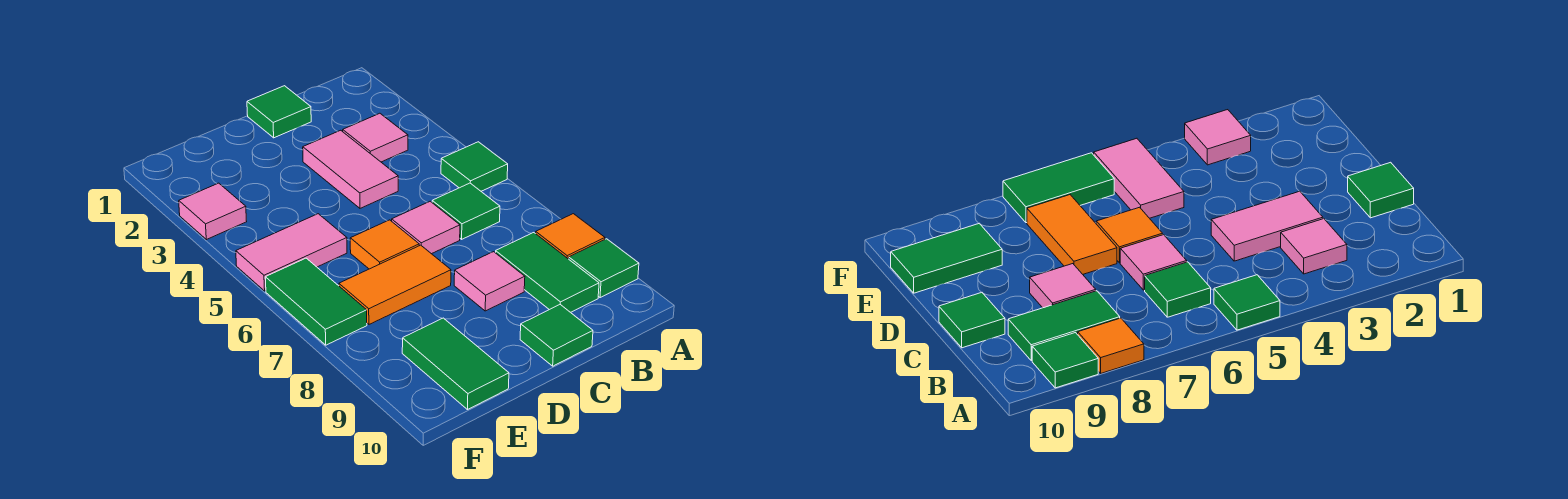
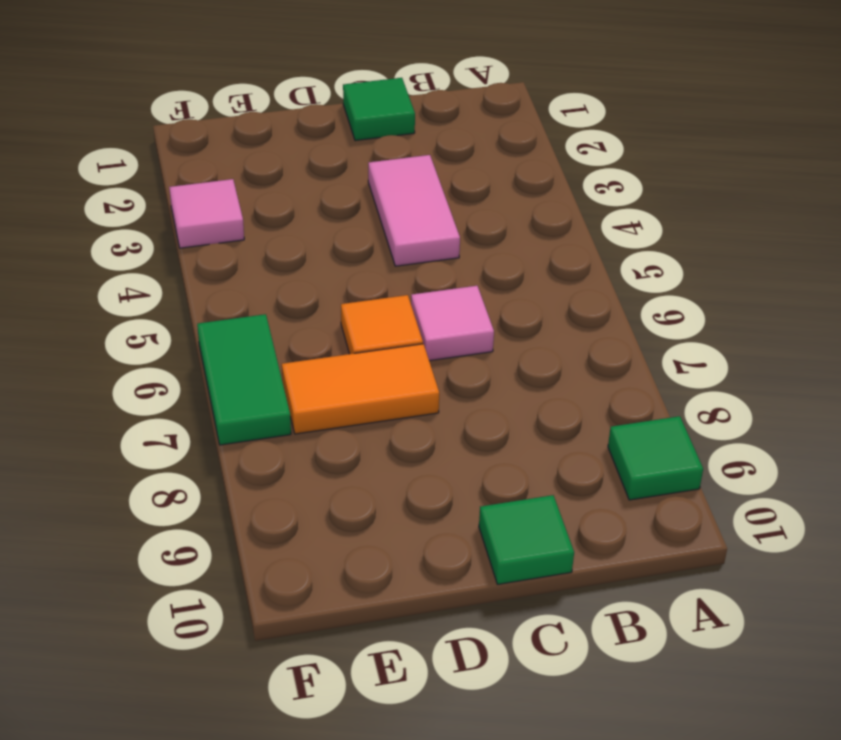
none -> green tile A5 level 1
none -> orange tile A8 level 1
none -> pink tile B3 level 1

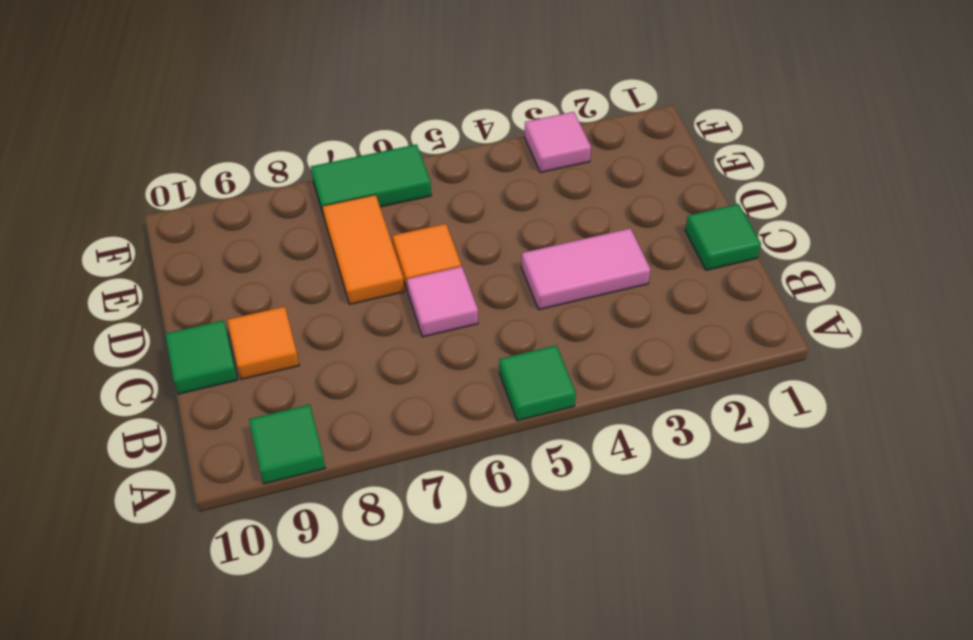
orange tile C9 level 1 -> orange tile A8 level 1
none -> pink tile B3 level 1
none -> green tile B6 level 1
none -> green tile B8:B9 level 1

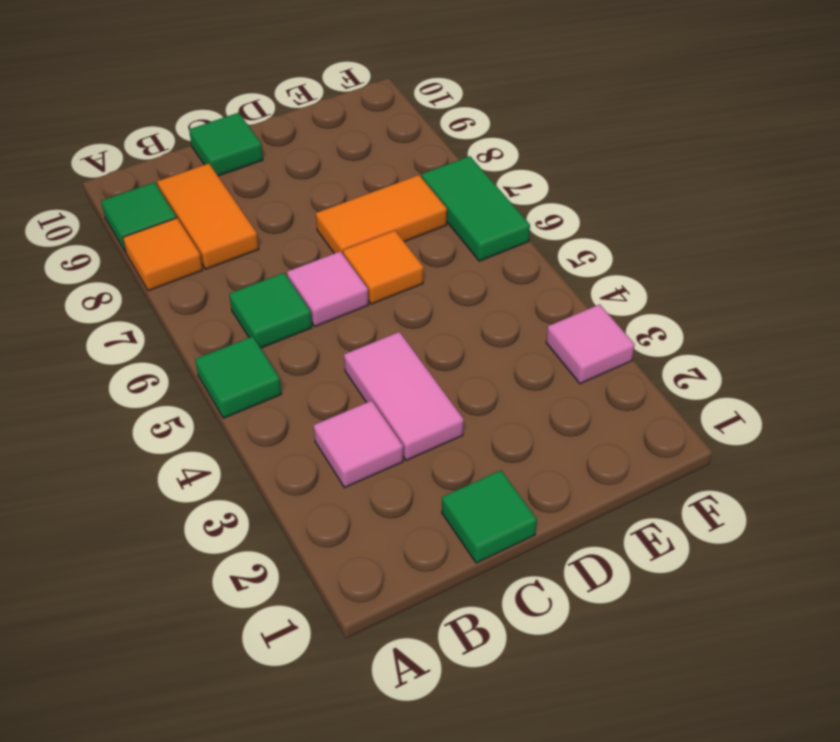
orange tile B8:B9 level 1 -> green tile B8:B9 level 1
none -> pink tile C8 level 1
none -> pink tile E5:F5 level 1
none -> green tile E9:E10 level 1

